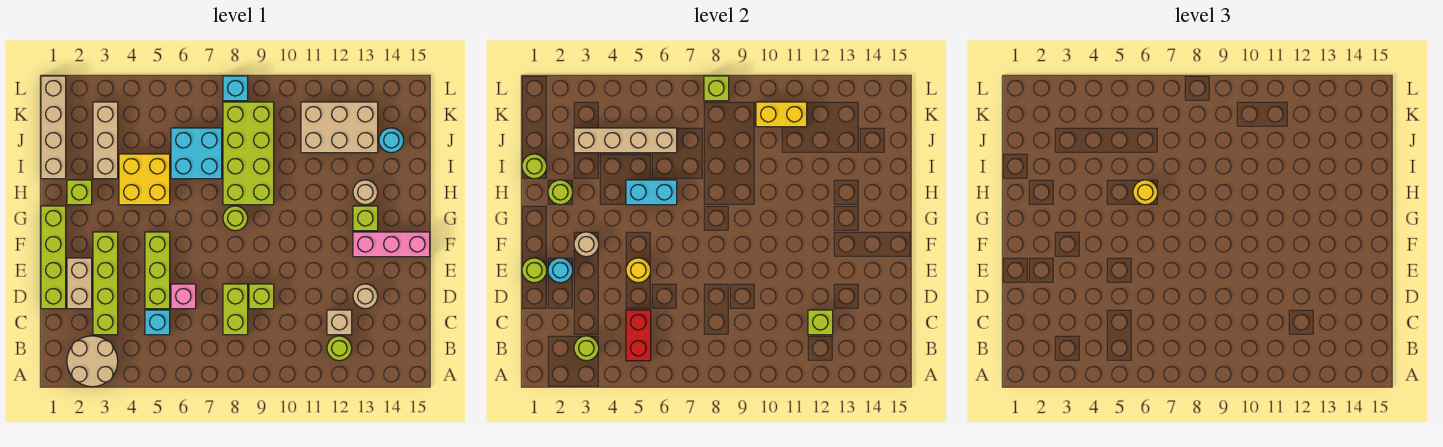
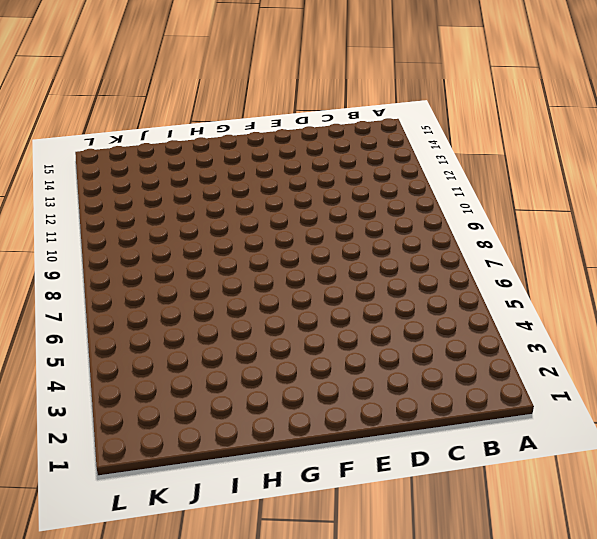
none -> tan round brick A2:B3 level 1
none -> lime round brick B12 level 1
none -> lime brick C3:F3 level 1
none -> cyan brick C5 level 1

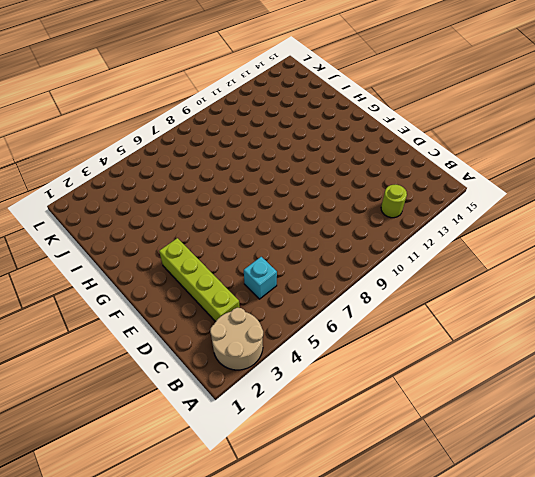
none -> lime brick C8:D8 level 1
none -> tan brick C12 level 1
none -> lime brick D1:G1 level 1
none -> tan brick D2:E2 level 1

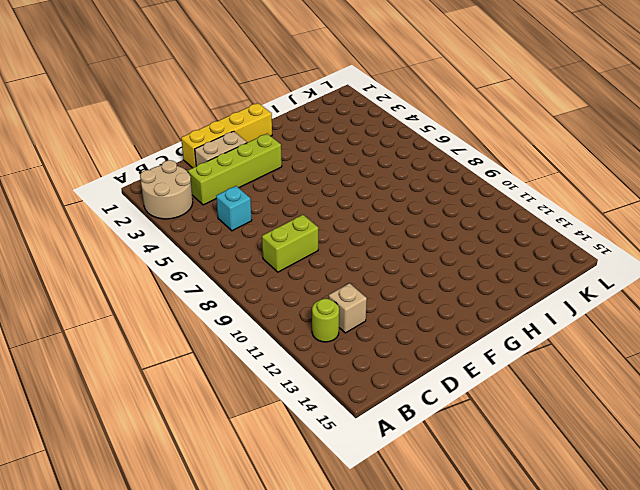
yellow brick D1:G1 level 1 -> lime brick D1:G1 level 1
none -> lime brick D5:F5 level 1
none -> pink brick D6 level 1
none -> lime brick D9 level 1
none -> tan round brick D13 level 1

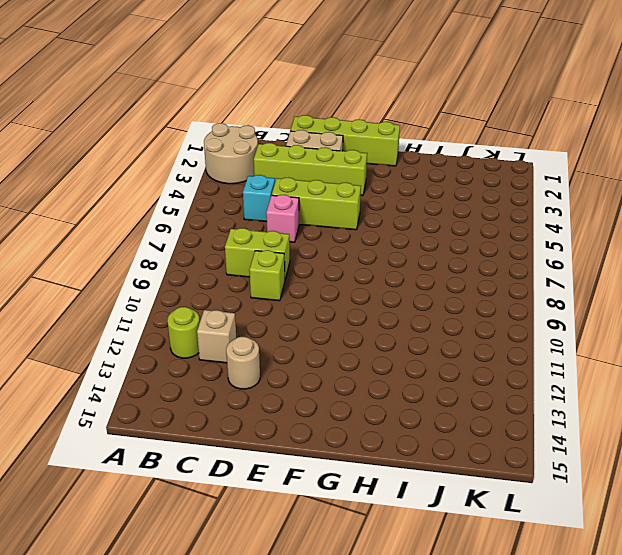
none -> pink brick F13:F15 level 1
none -> lime round brick G8 level 1
none -> lime brick G13 level 1
none -> lime brick H2 level 1

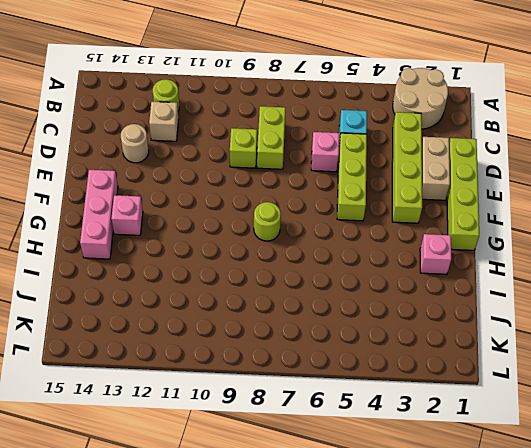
pink brick F14:H14 level 1 -> pink brick F13:F15 level 1
pink brick G13 level 1 -> lime brick G13 level 1
pink brick H2 level 1 -> lime brick H2 level 1
none -> yellow brick H4:I5 level 1
none -> lime brick H8:K9 level 1
none -> tan round brick H13 level 1
none -> tan brick I1:L1 level 1

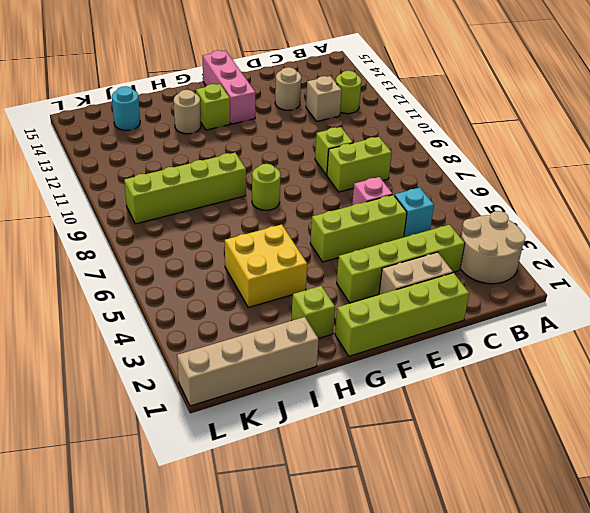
lime brick H9:K9 level 1 -> lime brick H8:K9 level 1
none -> tan brick I3:K3 level 1
none -> cyan brick I6:J7 level 1
none -> tan brick J11:K13 level 1
none -> cyan brick L8 level 1

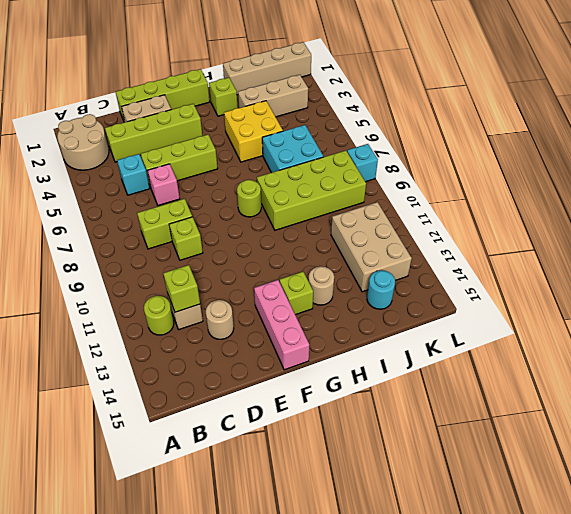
none -> lime round brick B3 level 2
none -> red brick B5:C5 level 2
none -> lime round brick E1 level 2
none -> cyan round brick E2 level 2

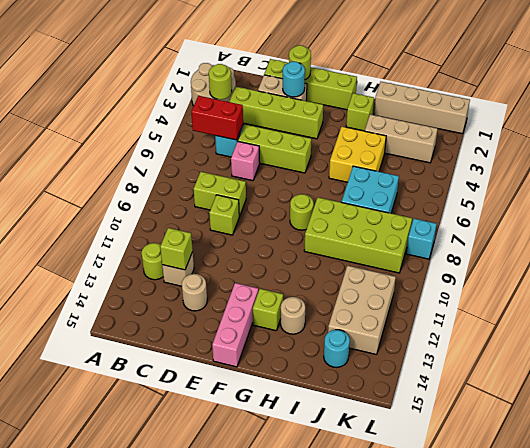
none -> yellow round brick E5 level 2
none -> tan round brick F3 level 2
none -> lime round brick H2 level 2
none -> cyan brick H5:H6 level 2

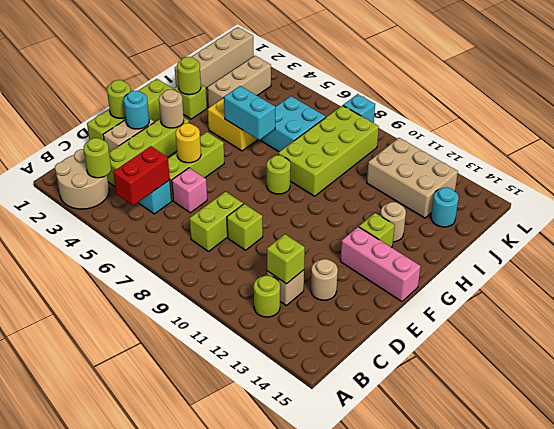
none -> lime round brick I1 level 2
none -> tan brick J3:J6 level 2
none -> yellow brick K10:K11 level 2
none -> lime brick L8 level 2

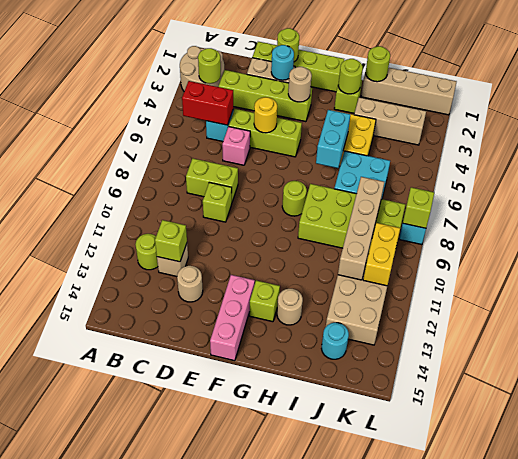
tan brick J8:J11 level 2 -> tan brick J3:J6 level 2
none -> yellow round brick H6 level 3

